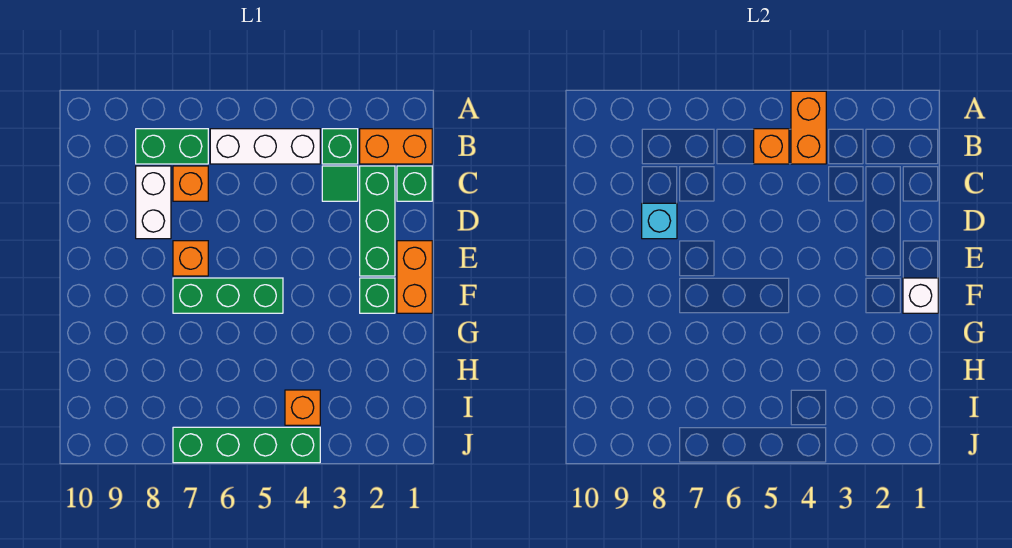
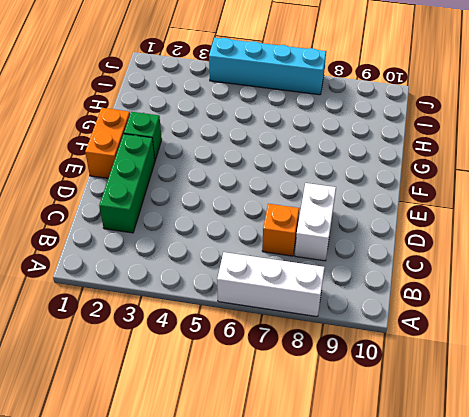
white brick A6:A8 level 1 -> white brick B4:B6 level 1
cyan brick J4:J7 level 1 -> green brick J4:J7 level 1
none -> orange brick B1:B2 level 1
none -> green brick B3 level 1
none -> green brick B7:B8 level 1

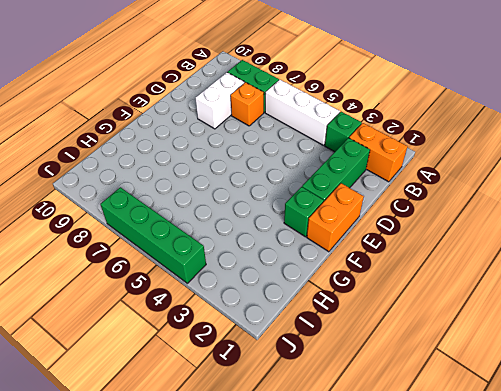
none -> green brick C1 level 1
none -> green tile C3 level 1
none -> orange brick E7 level 1

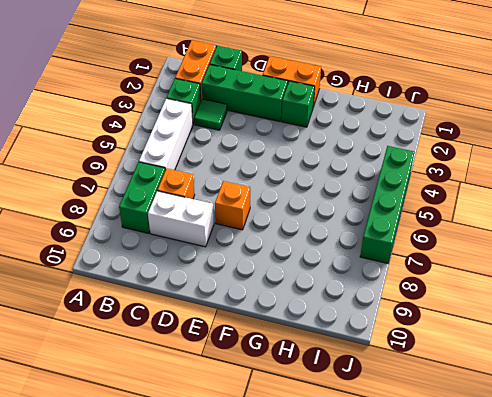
none -> green brick F5:F7 level 1
none -> orange brick I4 level 1
none -> orange brick A4:B4 level 2

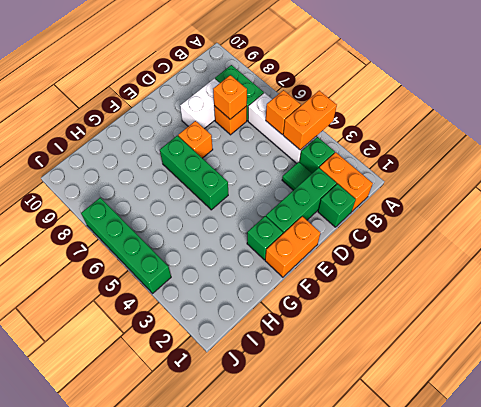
orange brick C7 level 2 -> orange brick I4 level 1
none -> cyan brick D8 level 2
none -> white brick F1 level 2

